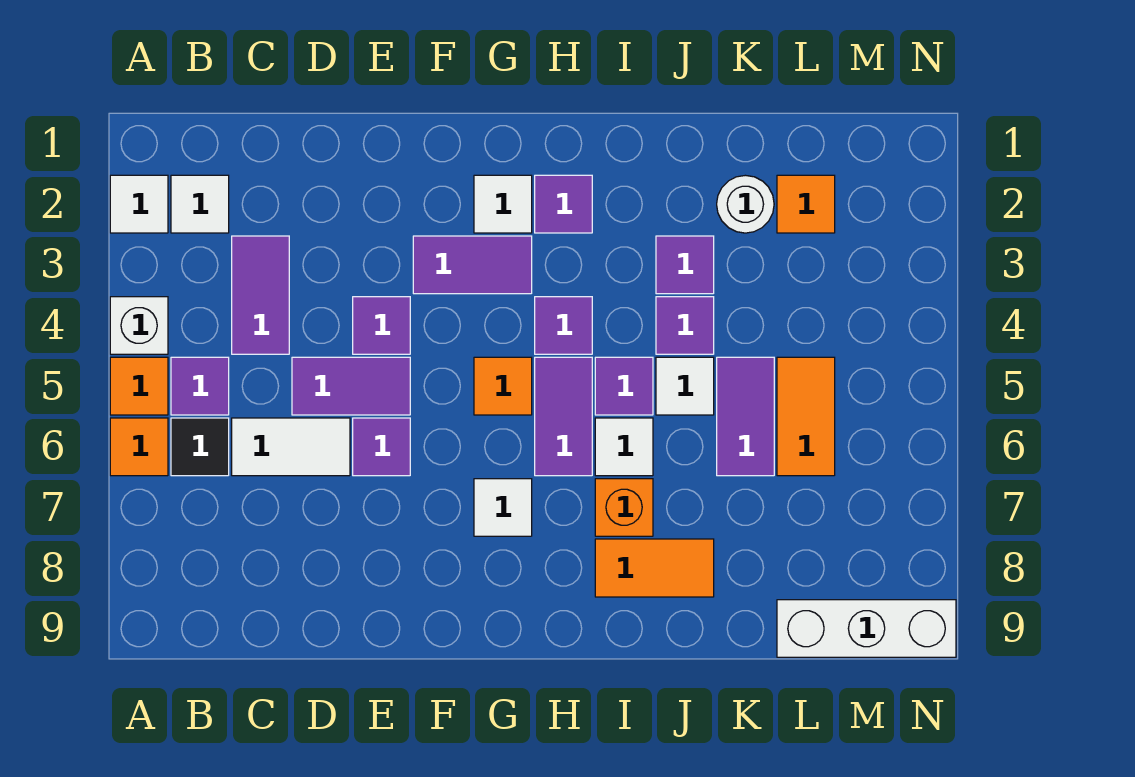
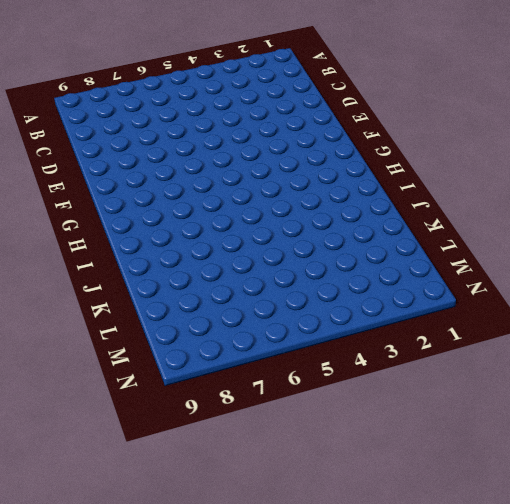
none -> white tile A2 level 1
none -> white brick A4 level 1
none -> orange tile A5 level 1
none -> orange tile A6 level 1

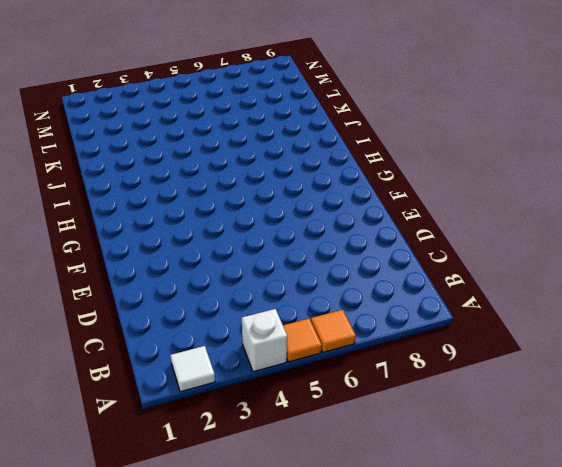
none -> white tile B2 level 1
none -> purple tile B5 level 1
none -> black tile B6 level 1
none -> purple tile C3:C4 level 1

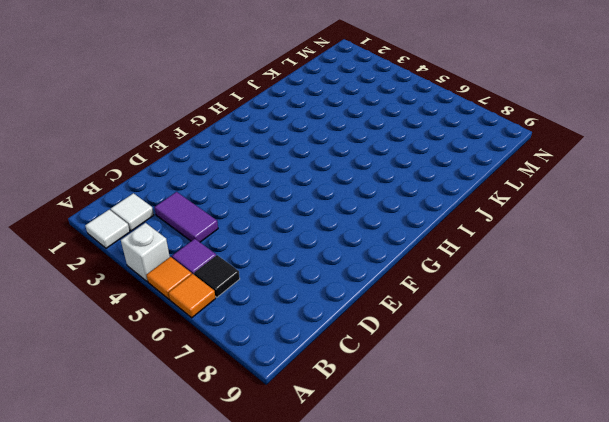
none -> white tile C6:D6 level 1
none -> purple tile D5:E5 level 1
none -> purple tile E4 level 1
none -> purple tile E6 level 1

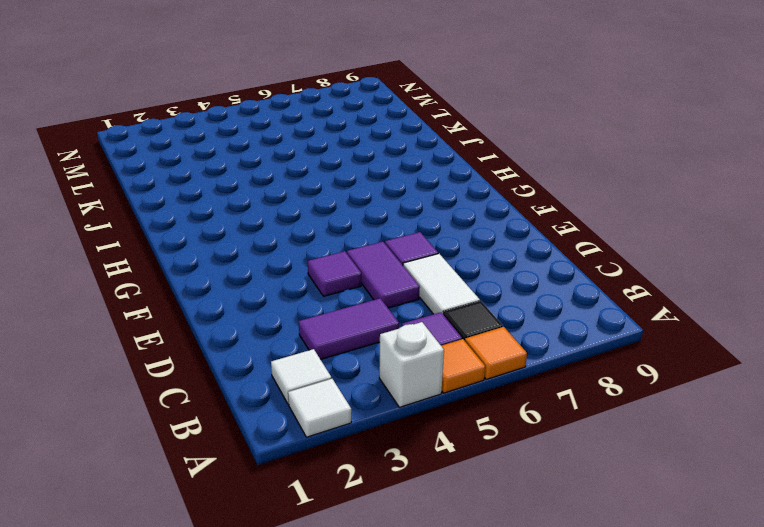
none -> purple tile F3:G3 level 1
none -> white tile G2 level 1
none -> orange tile G5 level 1
none -> white tile G7 level 1

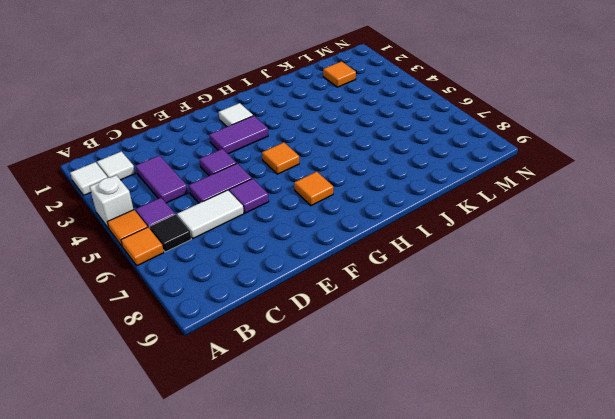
orange tile G7 level 1 -> white tile G7 level 1
none -> purple tile H2 level 1
none -> purple tile H4 level 1
none -> purple tile H5:H6 level 1
none -> purple tile I5 level 1

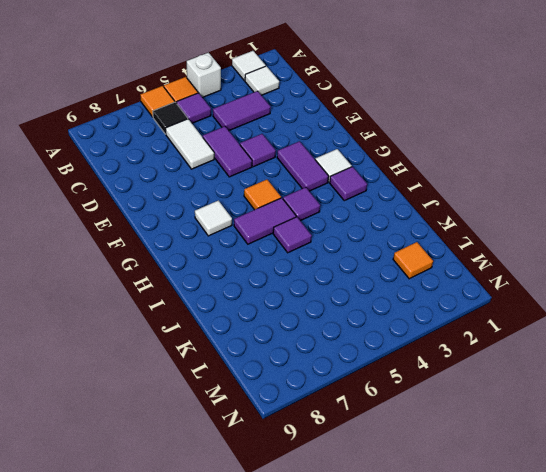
none -> purple tile E6 level 1
none -> white tile I6 level 1
none -> orange brick I7 level 1
none -> orange tile I8:J8 level 1

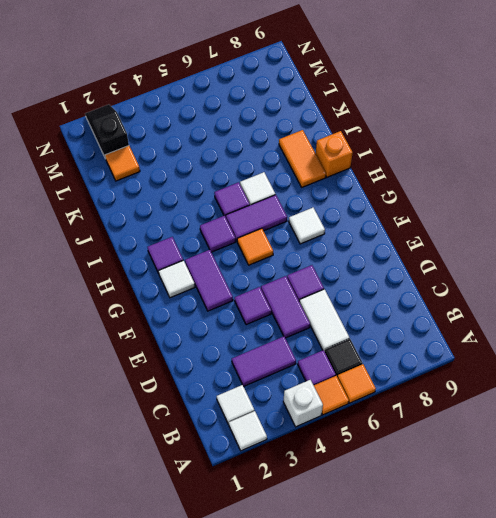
orange brick I9 level 1 -> orange brick I7 level 1
black slope M2:N2 level 1 top M -> none
none -> purple tile J3 level 1
none -> purple tile J4 level 1
none -> white tile J5 level 1
none -> white round brick K2 level 1

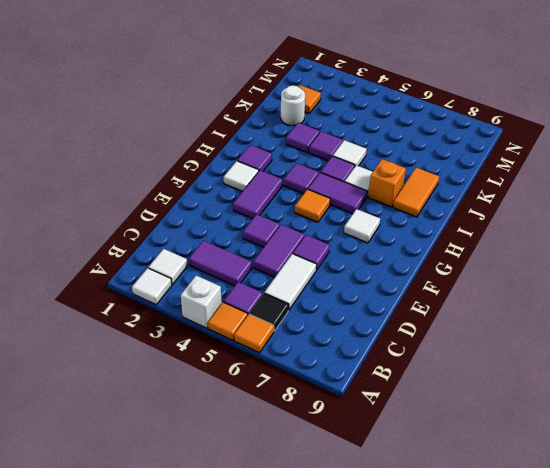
none -> purple tile K5:K6 level 1
none -> orange tile L5:L6 level 1
none -> white brick L9:N9 level 1

